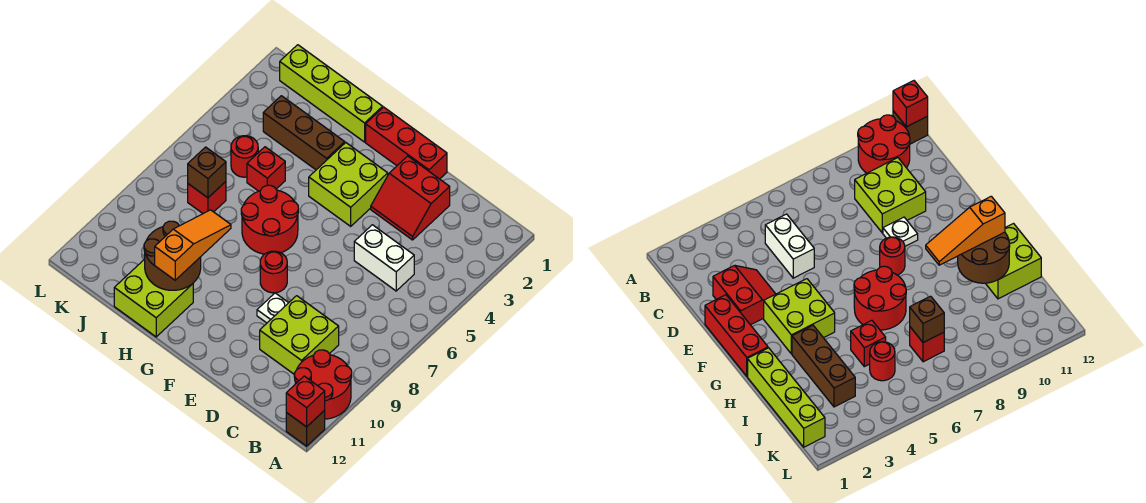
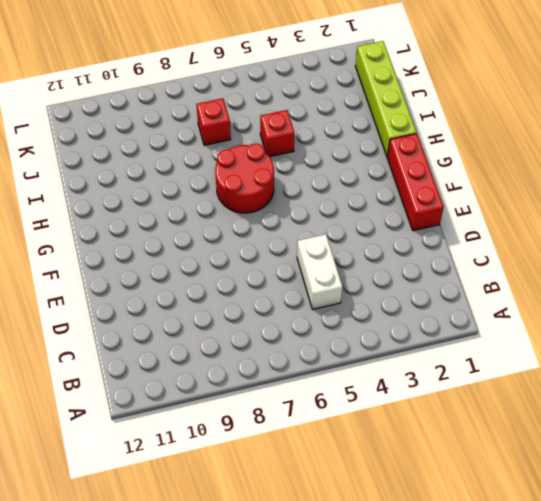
none -> red round brick A10:B11 level 1
none -> brown brick A12 level 1
none -> lime brick C9:D10 level 1

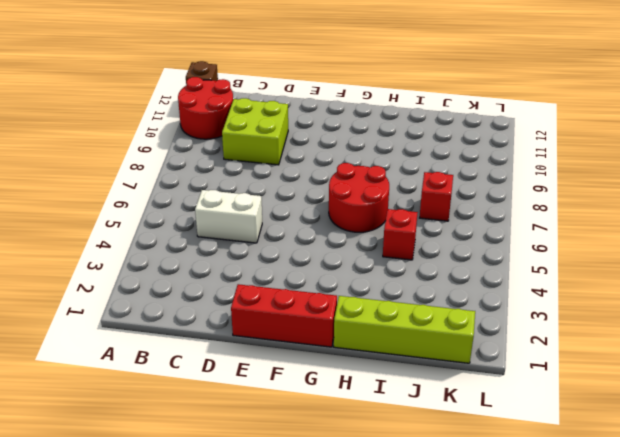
none -> red slope D2:E3 level 1 top 2
none -> white plate E9 level 1
none -> lime brick F3:G4 level 1

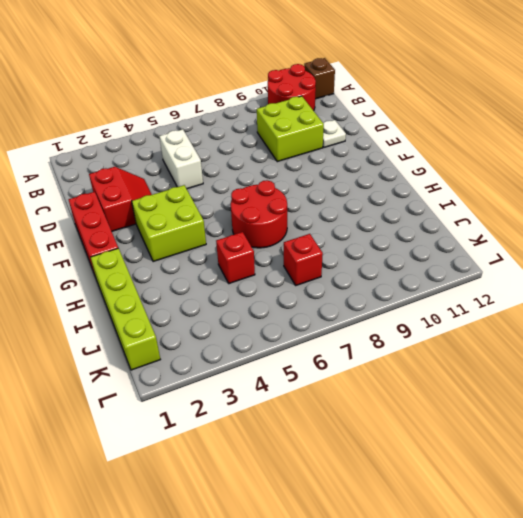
white plate D11 level 1 -> white plate E9 level 1
none -> red round brick F8 level 1
none -> brown brick H3:J3 level 1
none -> lime brick H11:I12 level 1

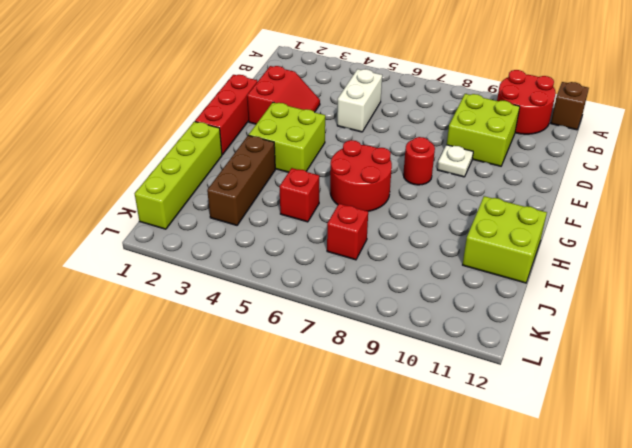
none -> red round brick J5 level 1
none -> red brick A12 level 2
none -> brown round brick H10:I11 level 2

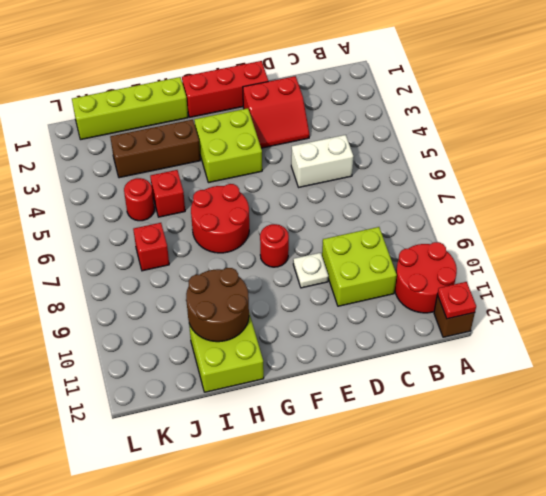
red plate A12 level 2 -> red brick A12 level 2
none -> brown brick J7 level 2
none -> orange slope H9:H11 level 3 top 11

